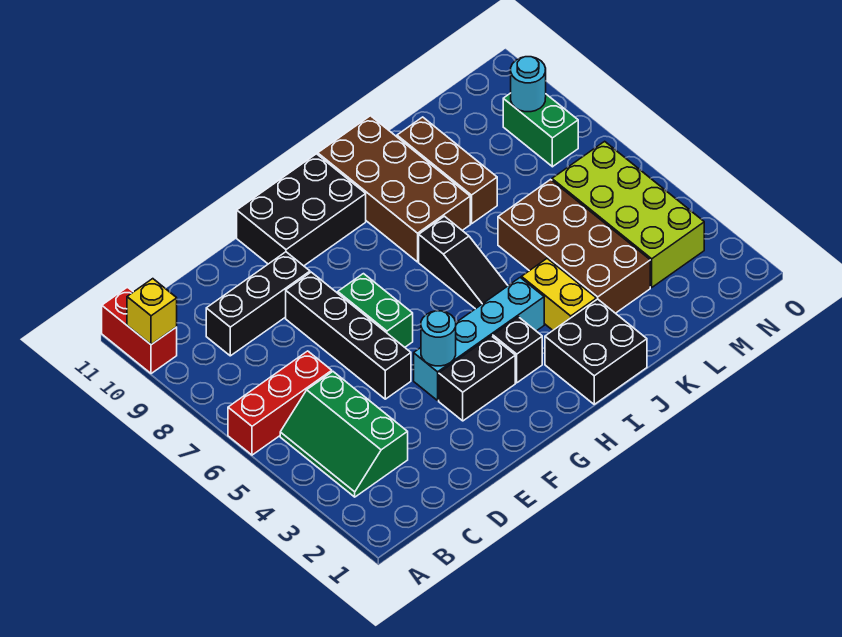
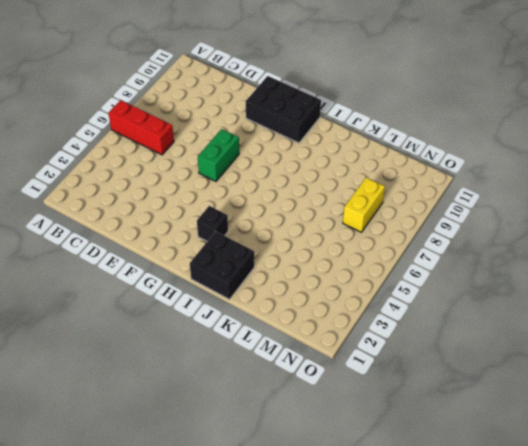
yellow brick M7:M8 level 1 -> yellow brick J3:J4 level 1
none -> red brick A10:A11 level 1
none -> green slope B3:C5 level 1 top C
none -> black brick C9:E9 level 1

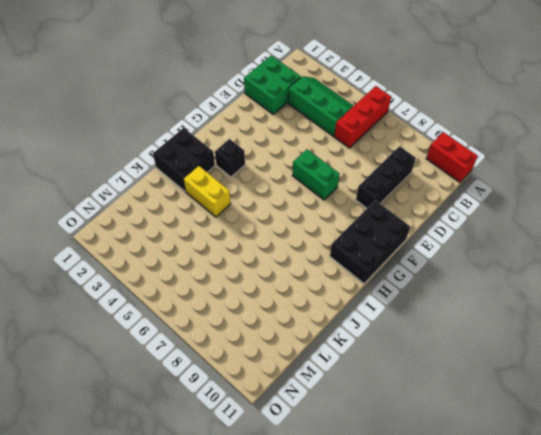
green brick C1:D2 level 1 -> none
none -> black brick E5:E8 level 1
none -> black brick F3:G3 level 1
none -> cyan brick F4:I4 level 1

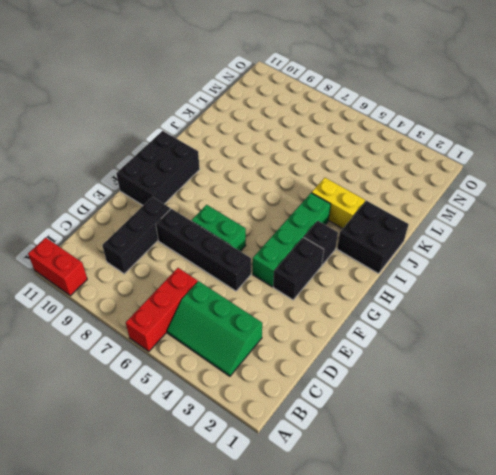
green brick F4:I4 level 1 -> cyan brick F4:I4 level 1
none -> black slope I5:I7 level 1 top 7
none -> brown brick I8:J11 level 1
none -> brown brick K3:L6 level 1

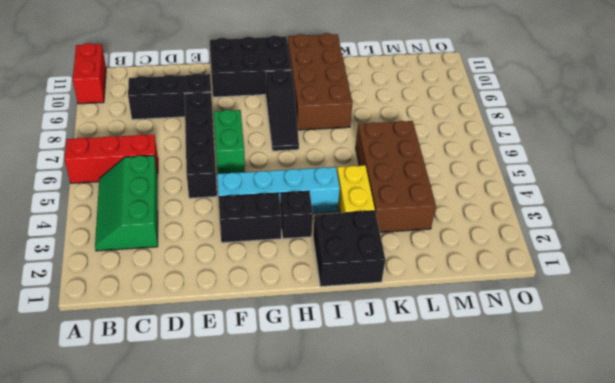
black slope H7:H9 level 1 top 9 -> black slope I5:I7 level 1 top 7
none -> brown brick K8:K10 level 1
none -> lime brick M3:N6 level 1
none -> green brick N8:N9 level 1

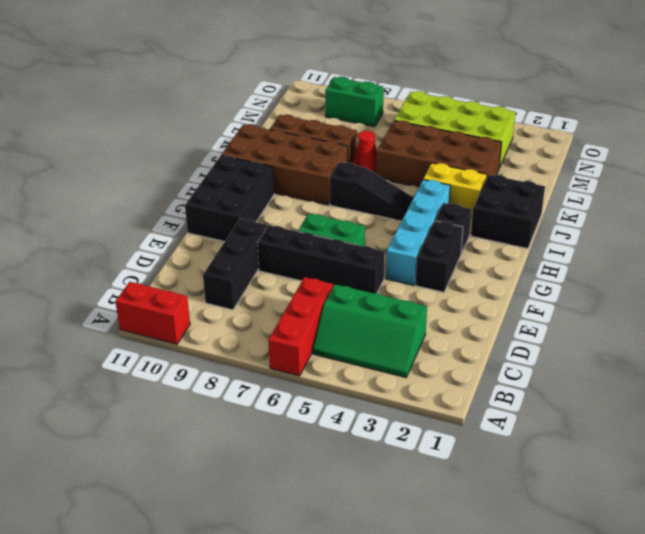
red cone K7 level 1 -> none
none -> yellow brick A10 level 2
none -> cyan round brick F4 level 2
none -> cyan round brick N9 level 2

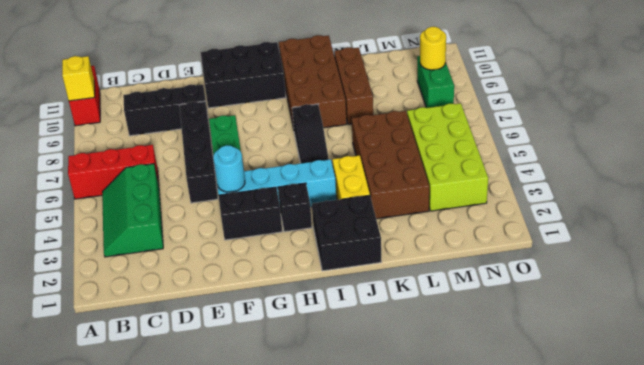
yellow round brick N9 level 2 -> cyan round brick N9 level 2

